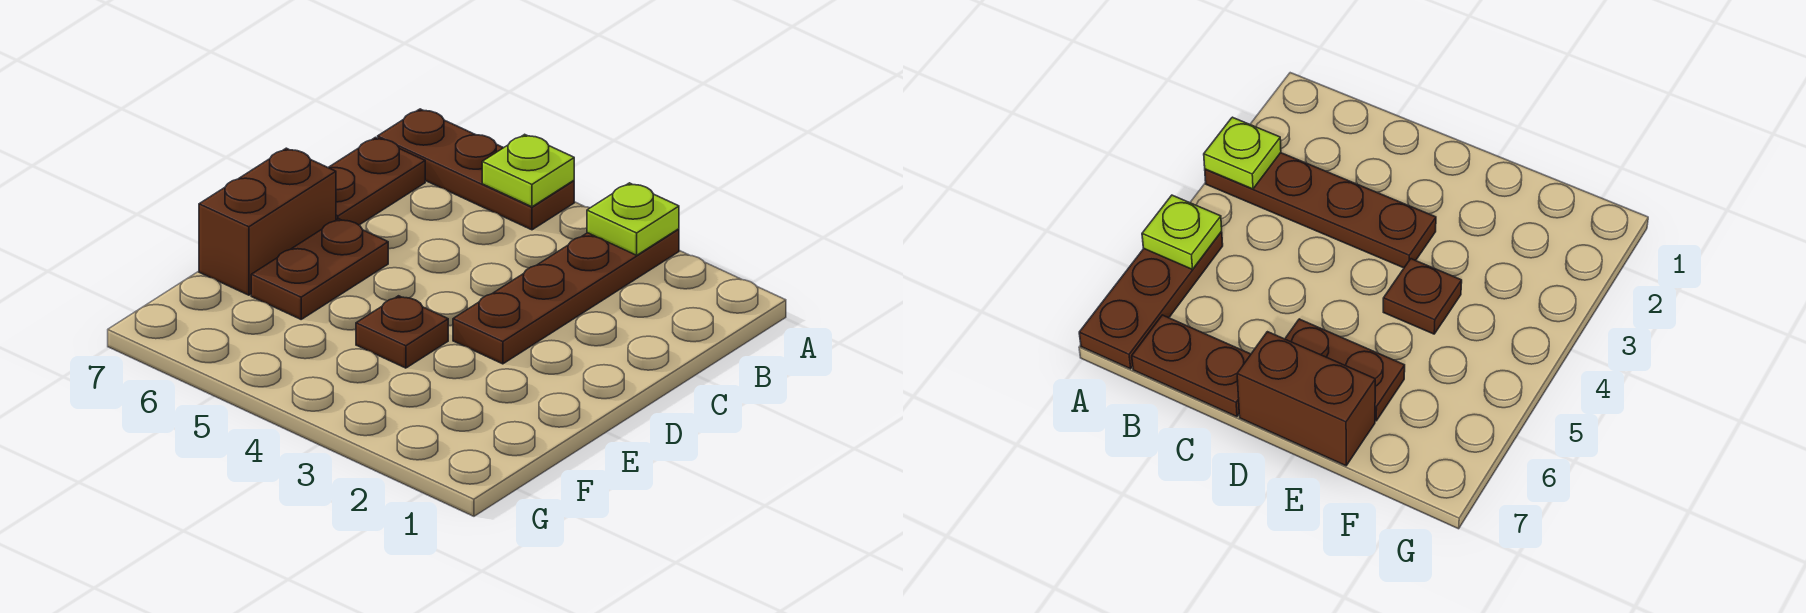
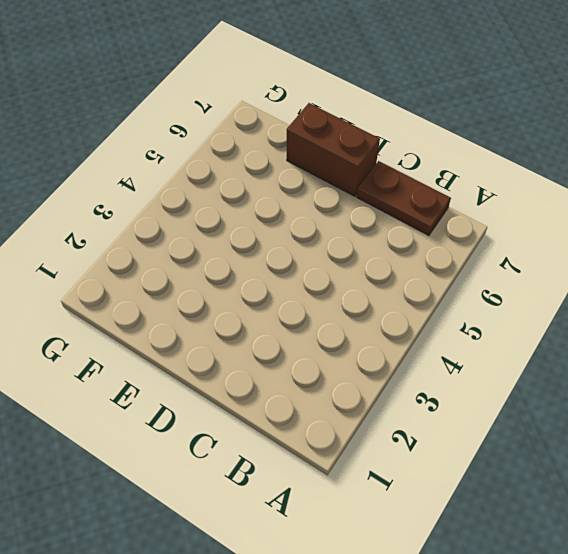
none -> brown plate A3:D3 level 1
none -> brown plate A5:A7 level 1

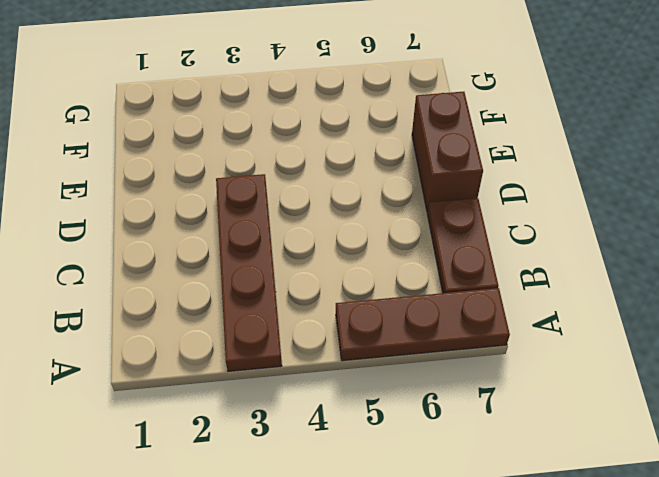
none -> brown plate D6:E6 level 1
none -> brown plate E4 level 1

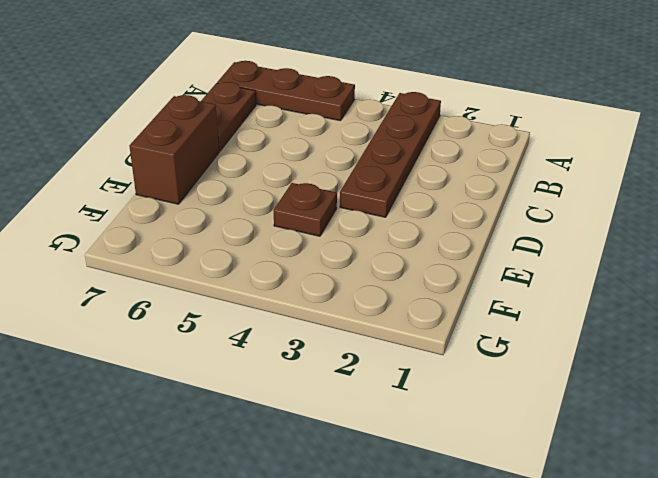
none -> brown plate D6:E6 level 1
none -> lime plate A3 level 2

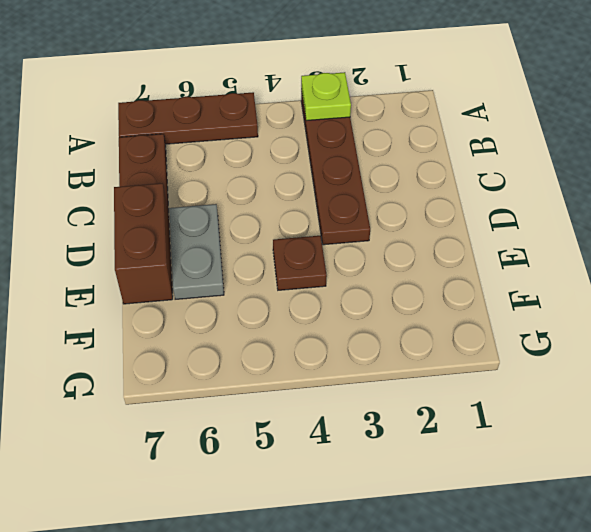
grey plate D6:E6 level 1 -> brown plate D6:E6 level 1
none -> lime plate A5 level 2

